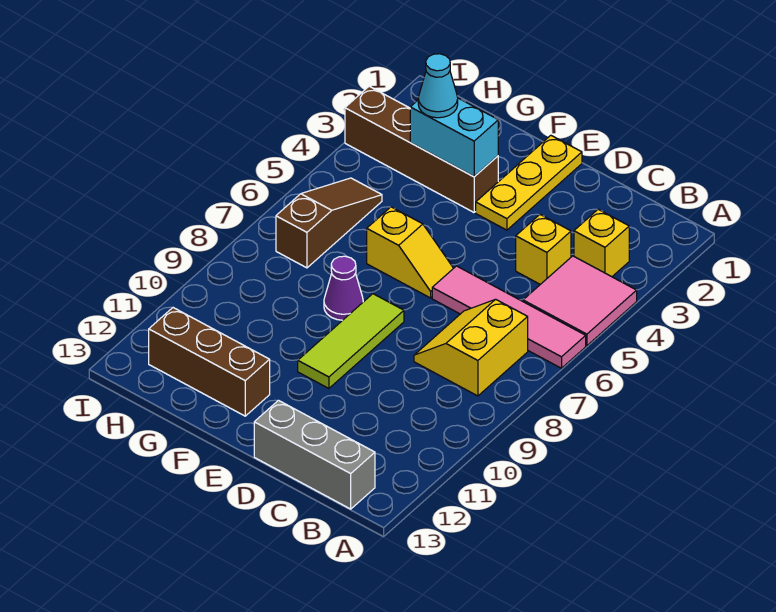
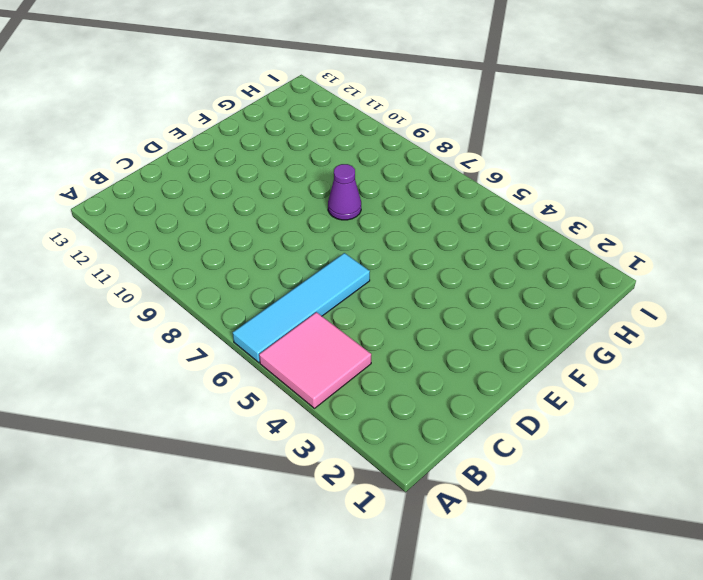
cyan tile A6:D6 level 1 -> pink tile A6:D6 level 1
none -> yellow brick B3 level 1
none -> yellow slope B7:C8 level 1 top B
none -> grey brick B13:D13 level 1

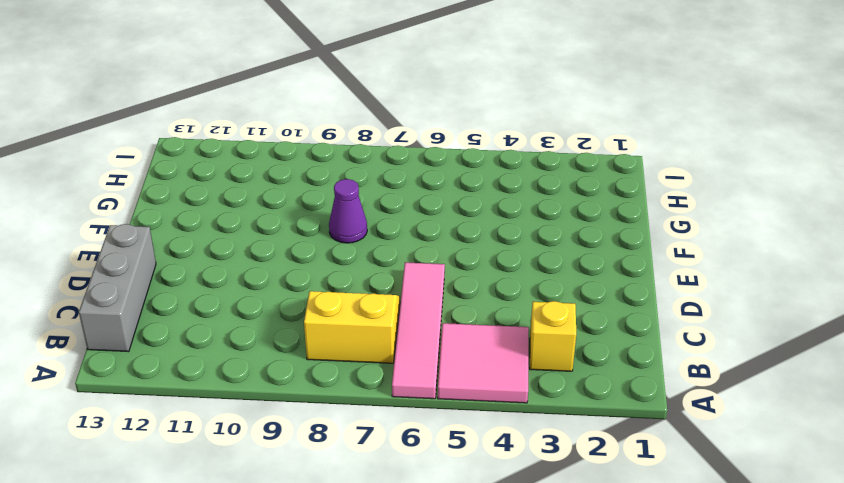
none -> yellow brick C4 level 1
none -> yellow plate E1:E3 level 1
none -> yellow slope E6:F6 level 1 top F

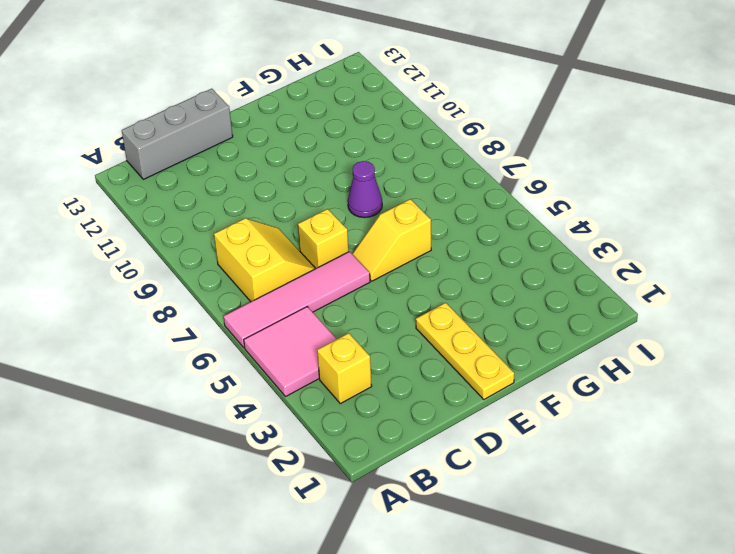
yellow brick D7 level 1 -> yellow brick C4 level 1
none -> lime tile E8:E10 level 1
none -> brown brick F3:I3 level 1
none -> brown brick F12:H12 level 1

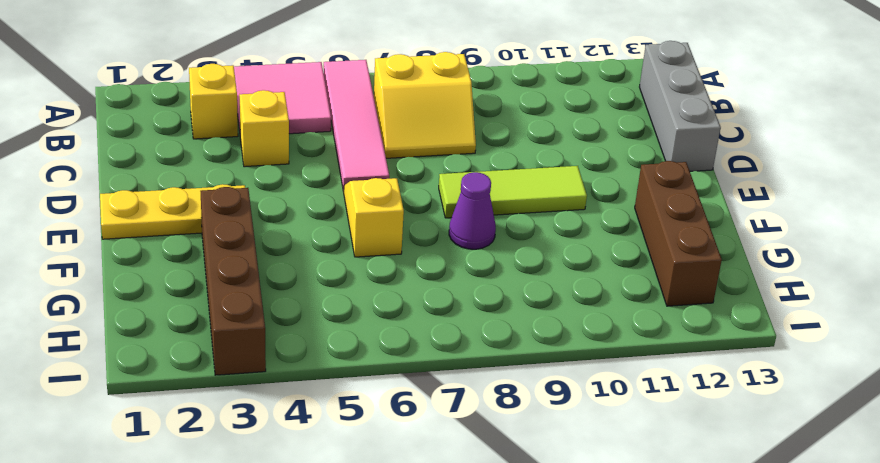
none -> brown slope H5:H7 level 1 top 7
none -> cyan brick F3:G3 level 2
none -> cyan cone G3 level 3

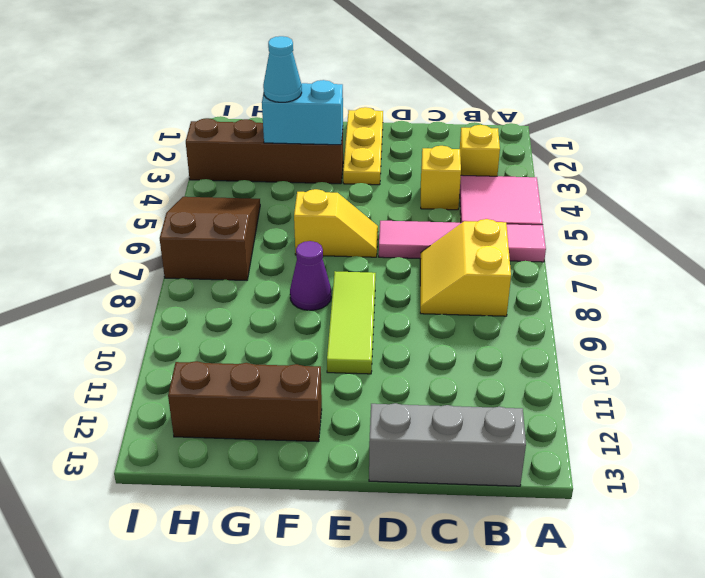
brown slope H5:I7 level 1 top 7 -> brown slope H5:H7 level 1 top 7

